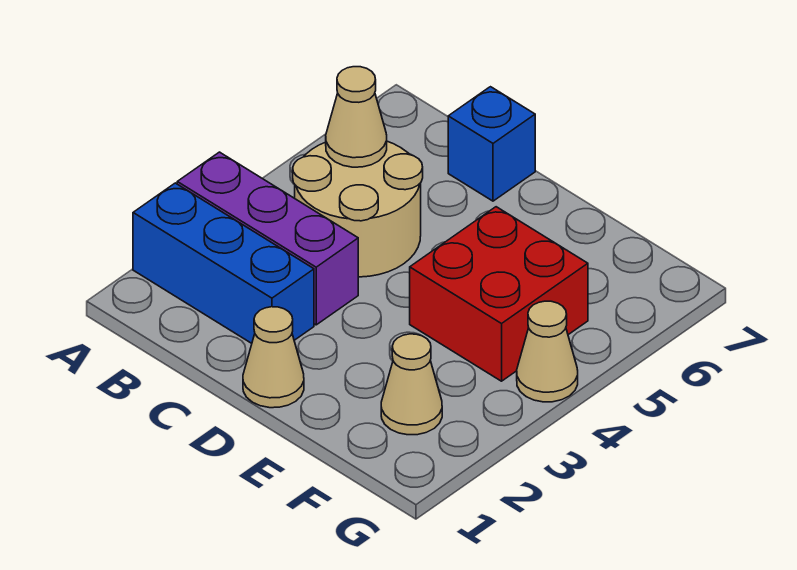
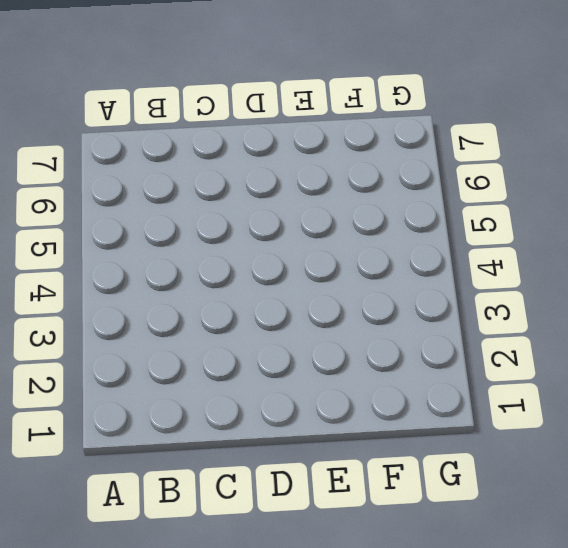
none -> blue brick A2:C2 level 1
none -> purple brick A3:C3 level 1

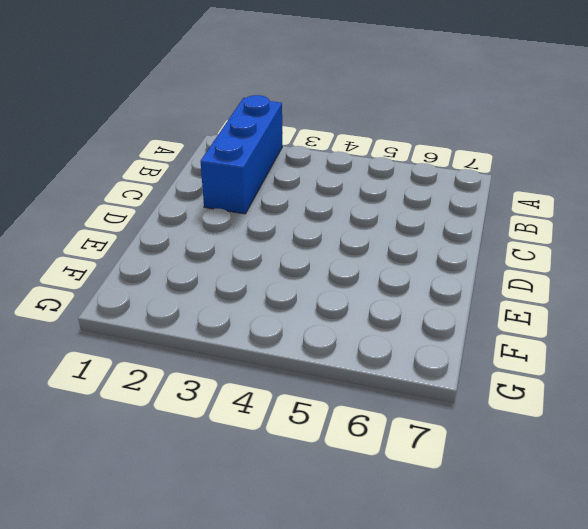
none -> purple brick A3:C3 level 1
none -> tan round brick B4:C5 level 1

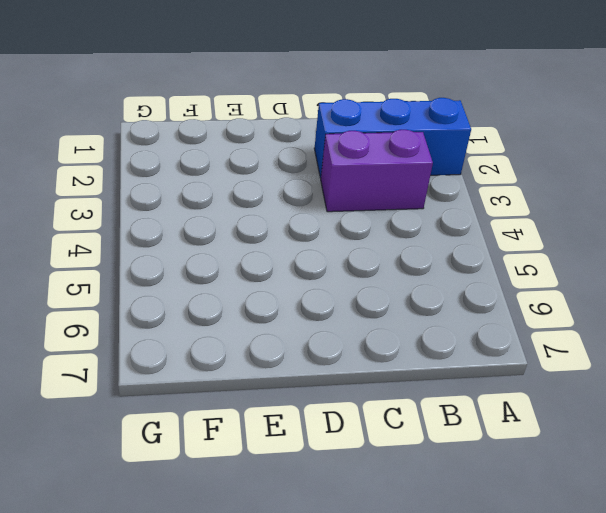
purple brick B3:C3 level 1 -> purple brick A3:C3 level 1
none -> tan round brick B4:C5 level 1
none -> blue brick C7 level 1

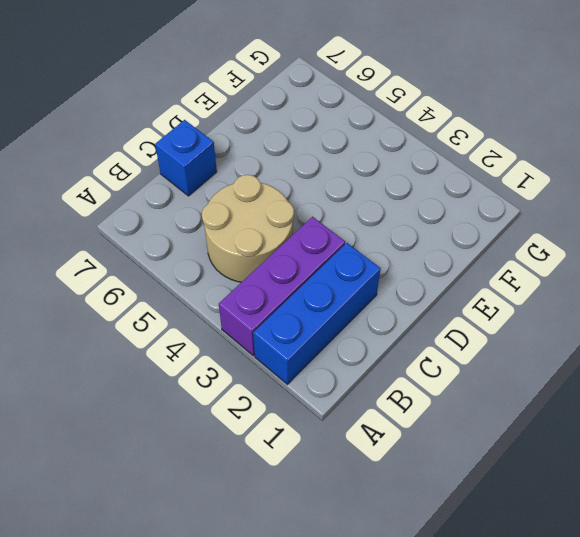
none -> tan cone D1 level 1
none -> red brick E4:F5 level 1

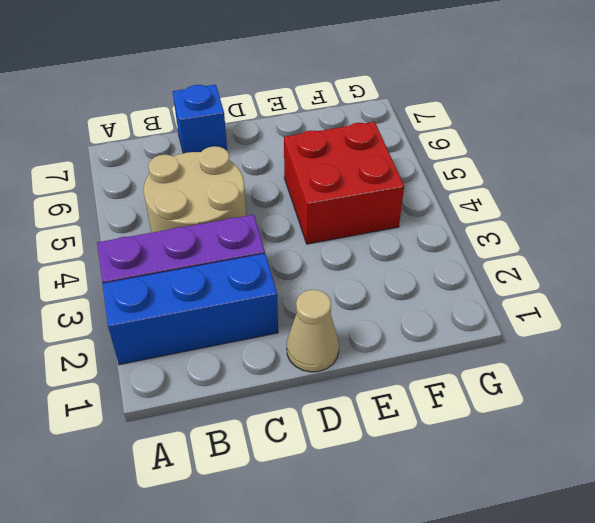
none -> tan cone F2 level 1
none -> tan cone G4 level 1

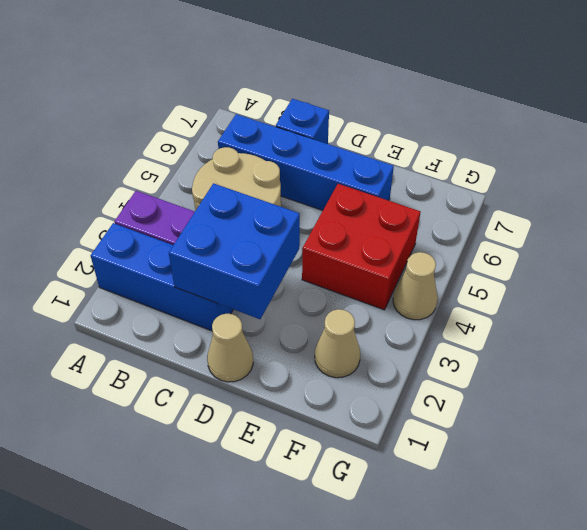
blue brick B6:E6 level 1 -> none
blue brick C2:D3 level 2 -> none
none -> tan cone B5 level 2

